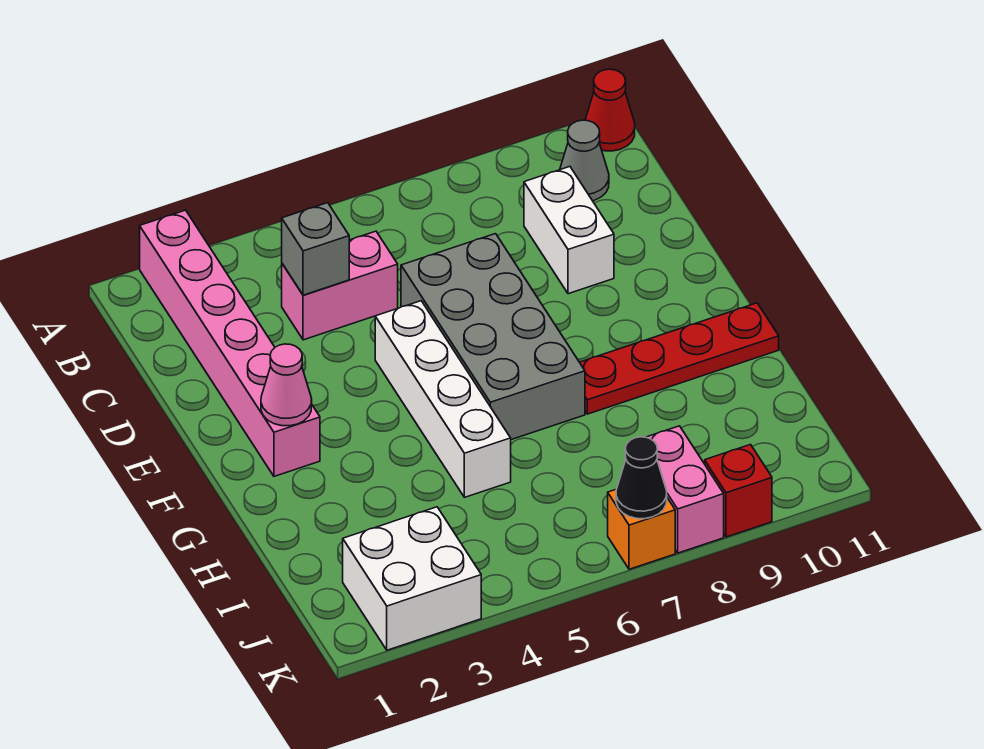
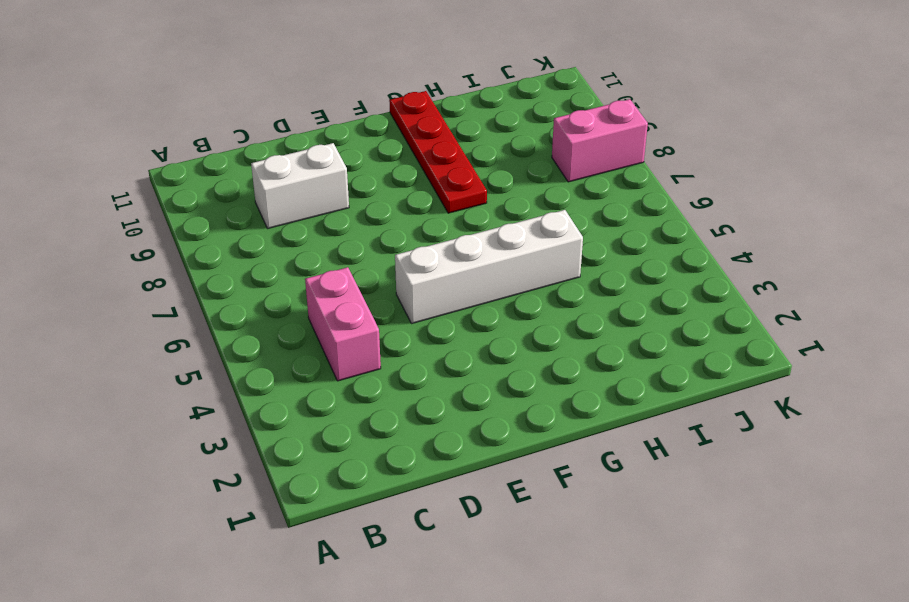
none -> pink brick A2:F2 level 1
none -> red cone A11 level 1
none -> grey cone B10 level 1

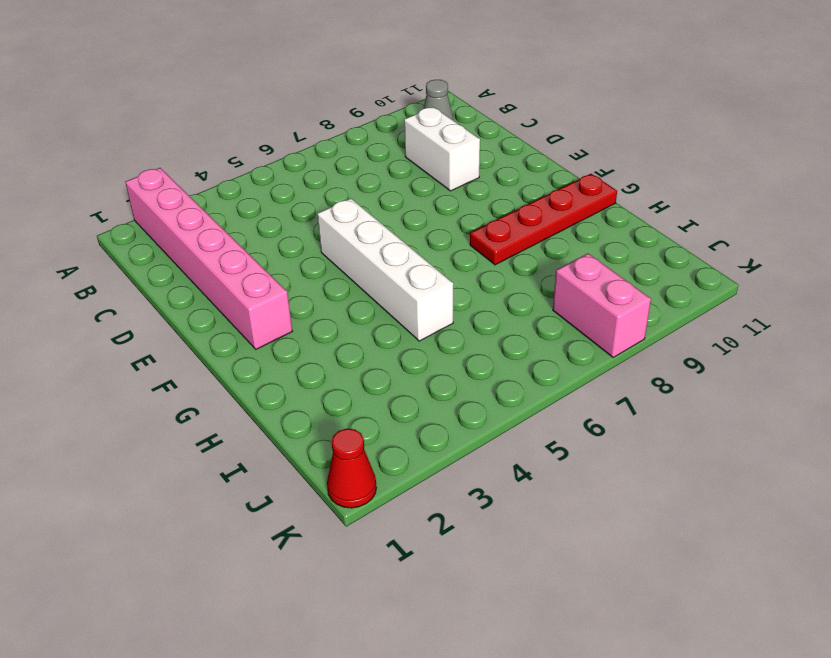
red cone K1 level 1 -> red cone A11 level 1
none -> pink brick C4:C5 level 1
none -> grey brick D6:G7 level 1
none -> white brick J2:K3 level 1

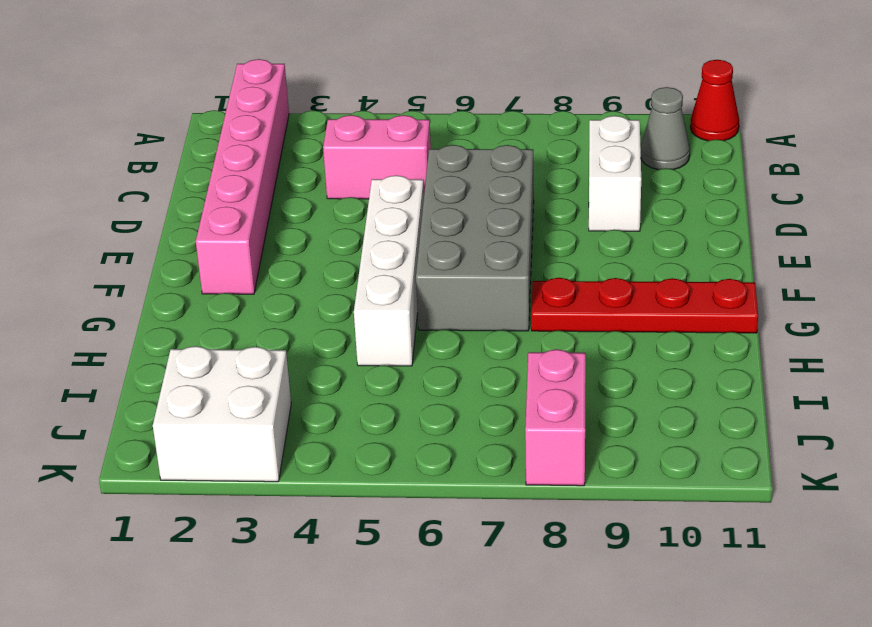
none -> orange brick K7 level 1
none -> red brick K9 level 1
none -> grey brick C4 level 2

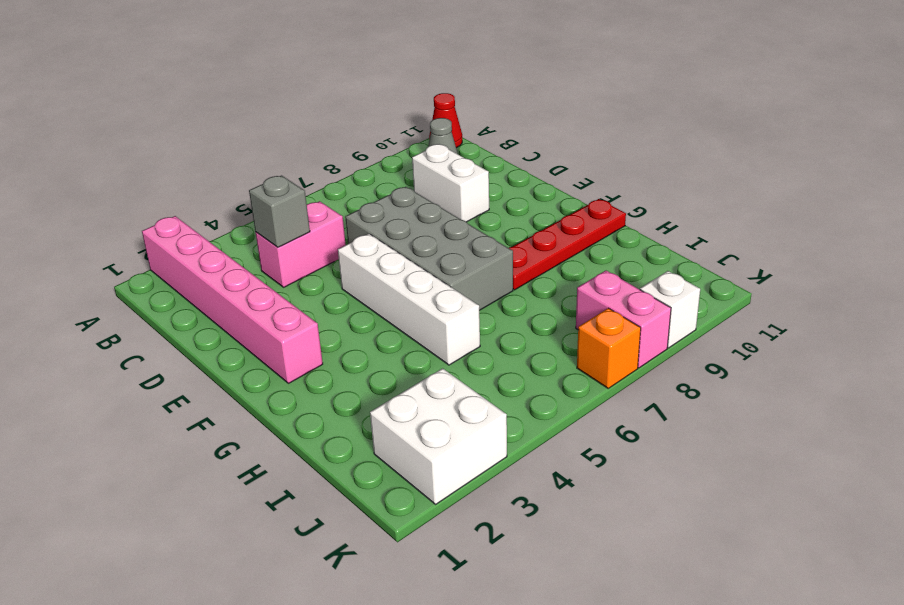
white brick K9 level 1 -> red brick K9 level 1
none -> pink cone F2 level 2
none -> black cone K7 level 2

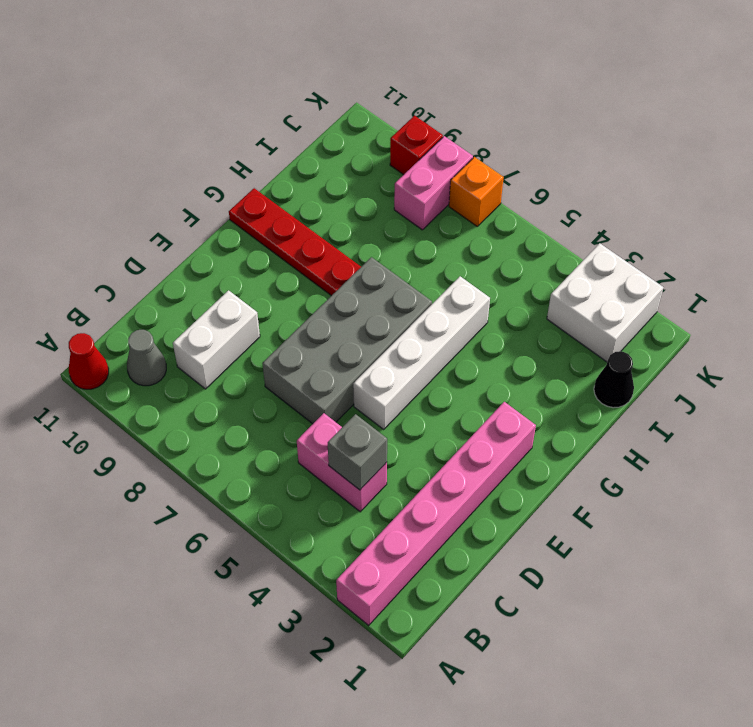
black cone I1 level 1 -> black cone K7 level 2
none -> pink cone F2 level 2

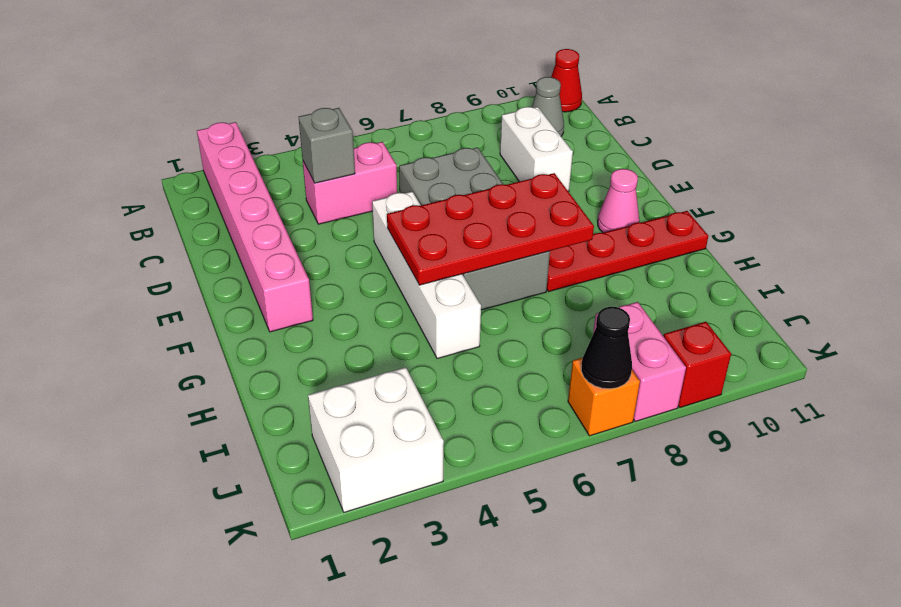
red plate F5:G8 level 2 -> none
pink cone F10 level 1 -> pink cone F2 level 2

